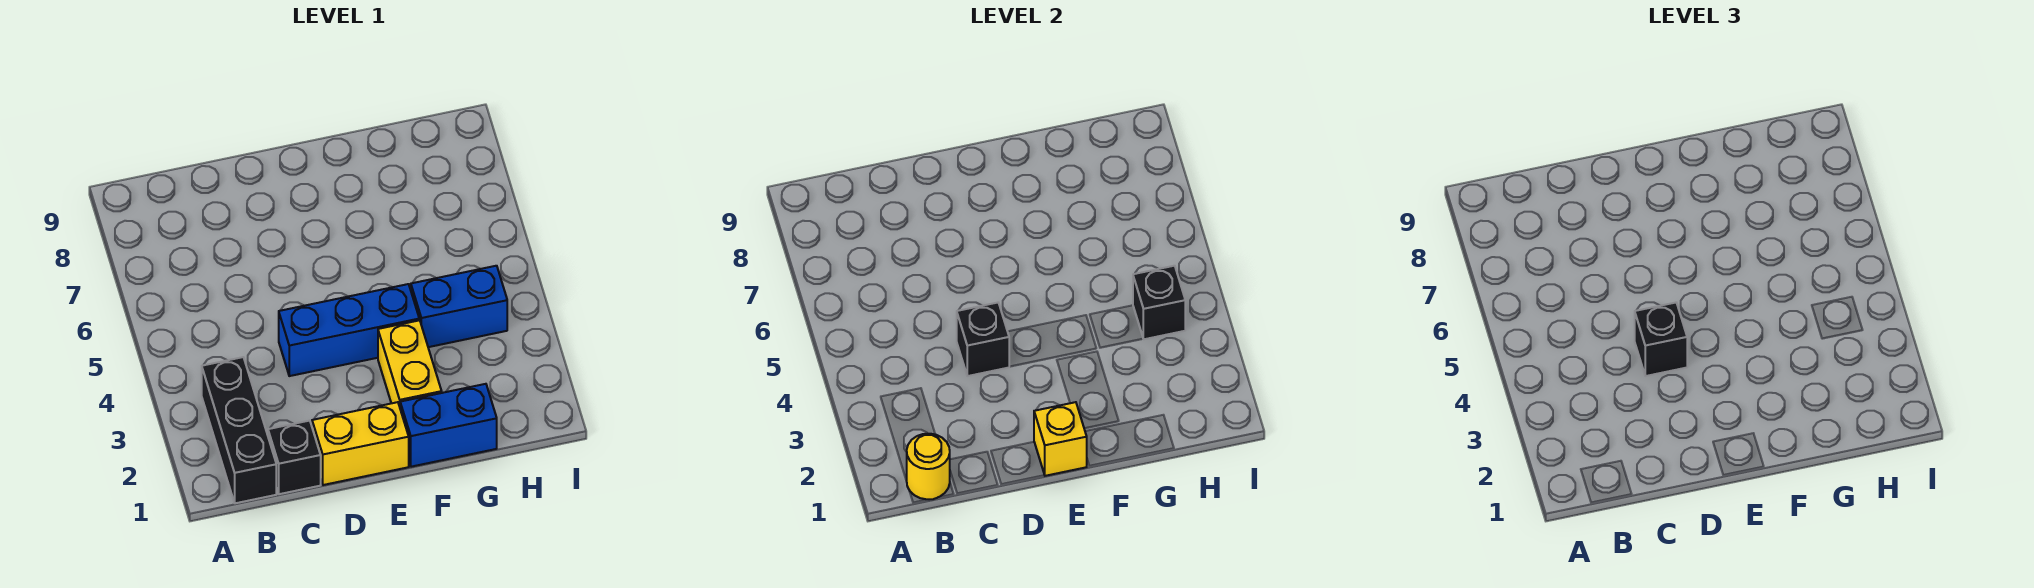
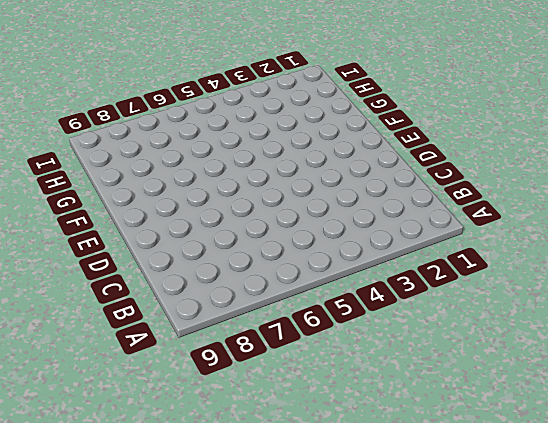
none -> black brick B1:B3 level 1
none -> black brick C1 level 1
none -> yellow brick D1:E1 level 1

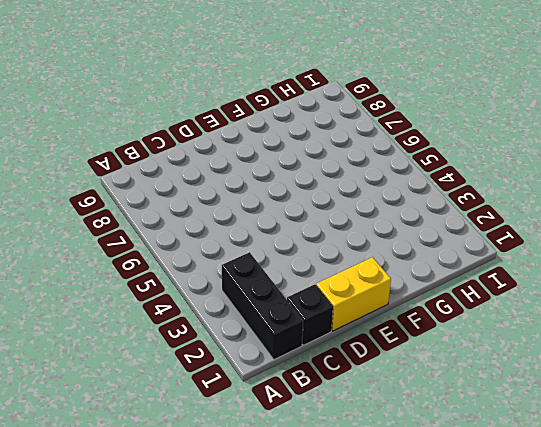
none -> blue brick D4:F4 level 1
none -> blue brick F1:G1 level 1
none -> yellow brick F2:F3 level 1

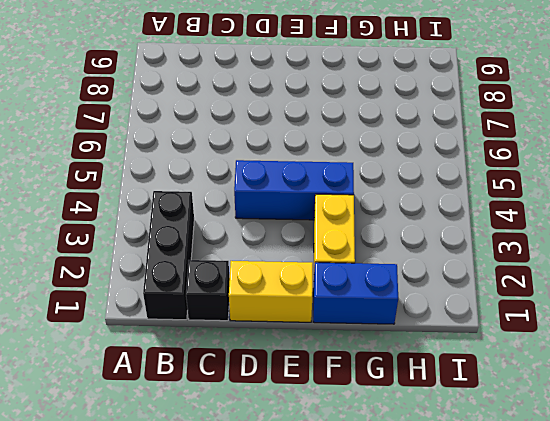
none -> blue brick G4:H4 level 1
none -> yellow round brick B1 level 2
none -> black brick D4 level 2

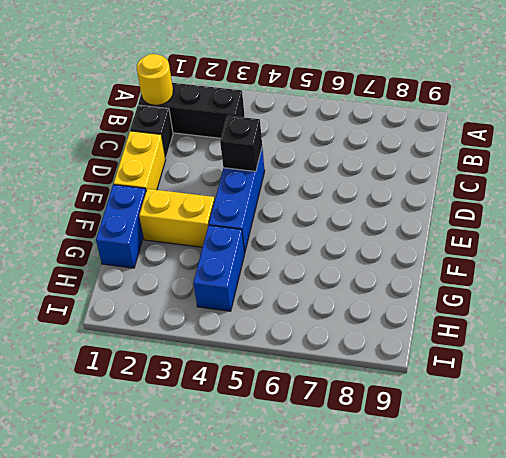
none -> yellow brick E1 level 2
none -> black brick H4 level 2
none -> black brick D4 level 3

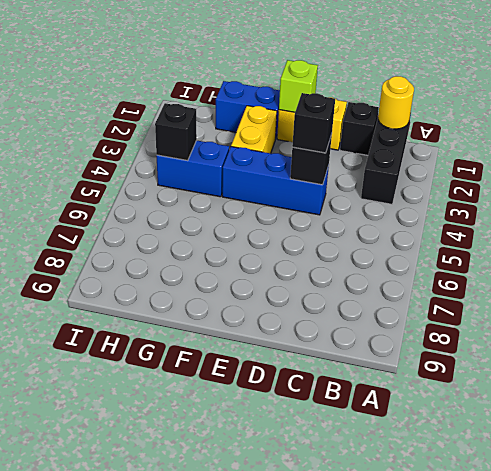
lime brick E1 level 2 -> yellow brick E1 level 2

